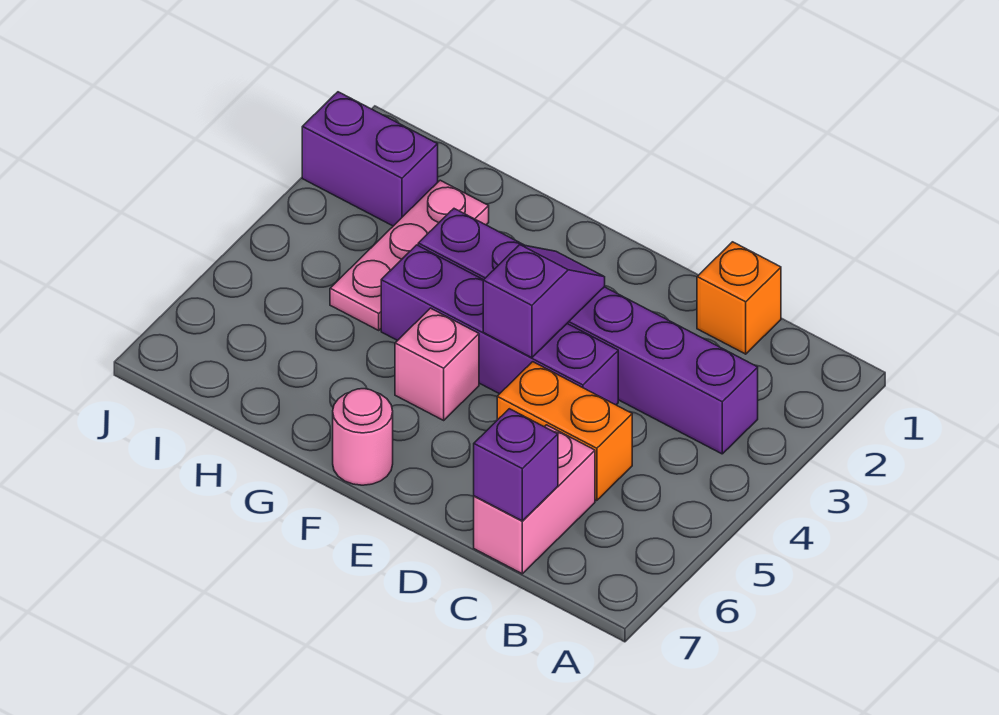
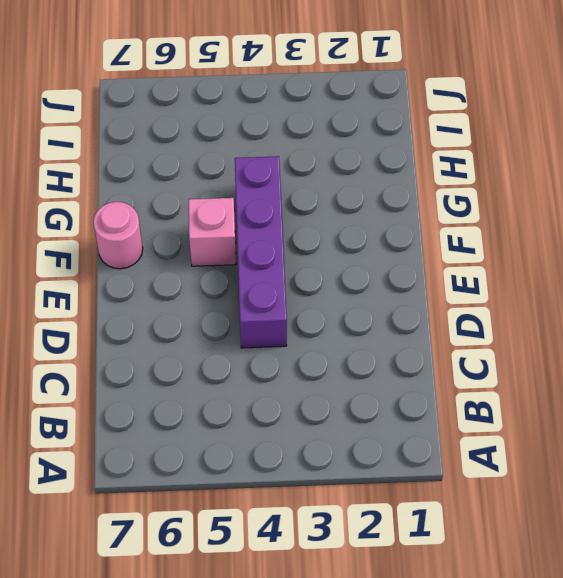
none -> purple brick B3:G3 level 1
none -> orange brick C1 level 1

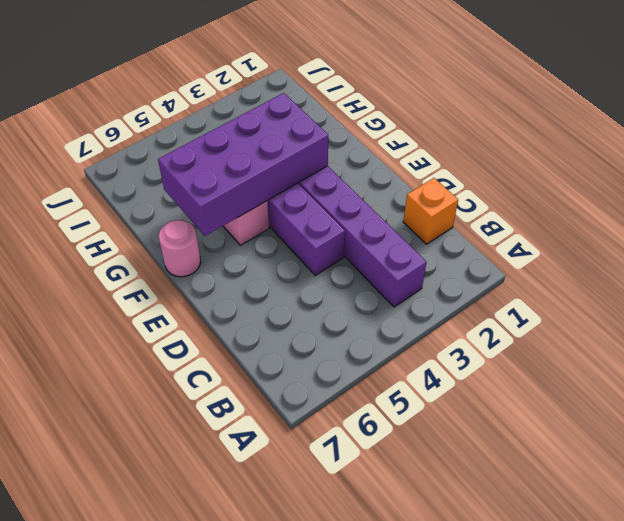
purple brick F3:G6 level 2 -> none
none -> orange brick C5:D5 level 1
none -> pink brick C6:C7 level 1

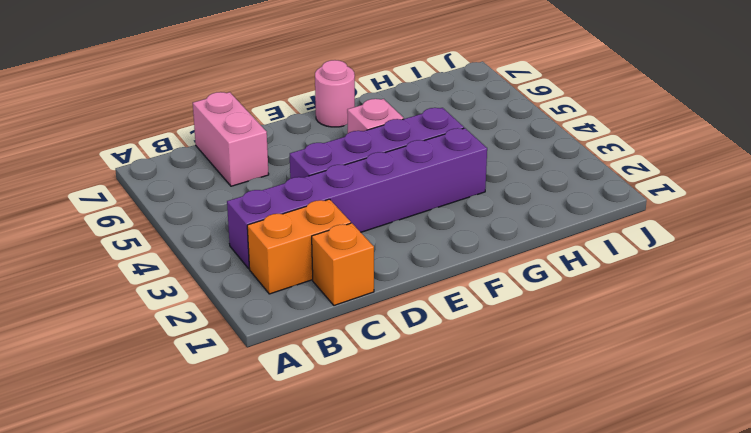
orange brick B2:C2 level 1 -> orange brick C5:D5 level 1
none -> pink plate H2:H4 level 1
none -> purple brick I2:J2 level 1

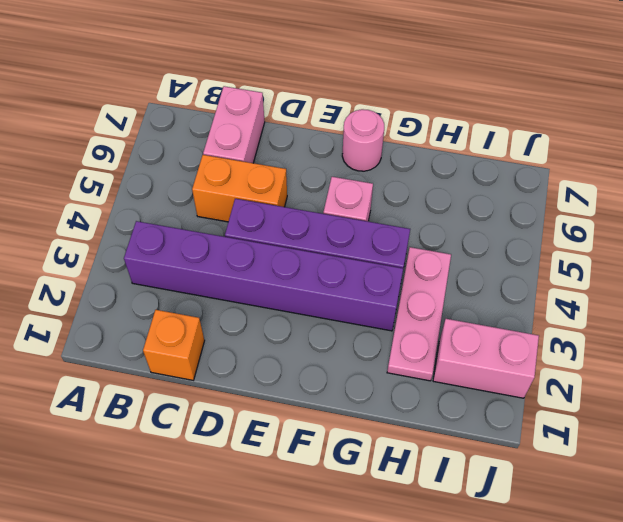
pink brick I2:J2 level 1 -> purple brick I2:J2 level 1
none -> purple brick C7 level 2
none -> purple slope E3:E4 level 2 top 4

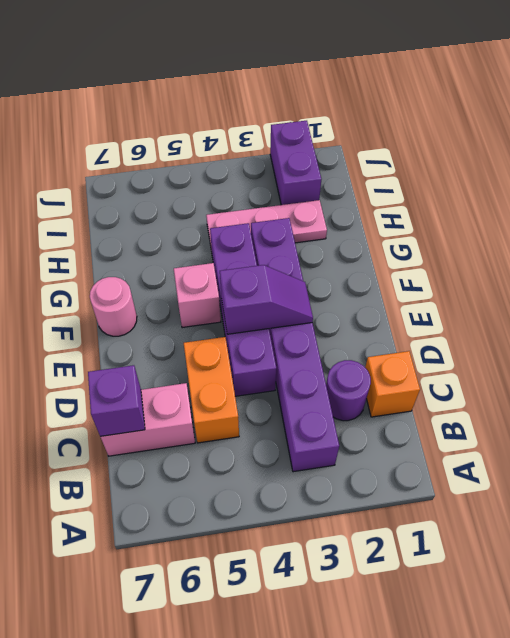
purple round brick C2 level 1 -> none

